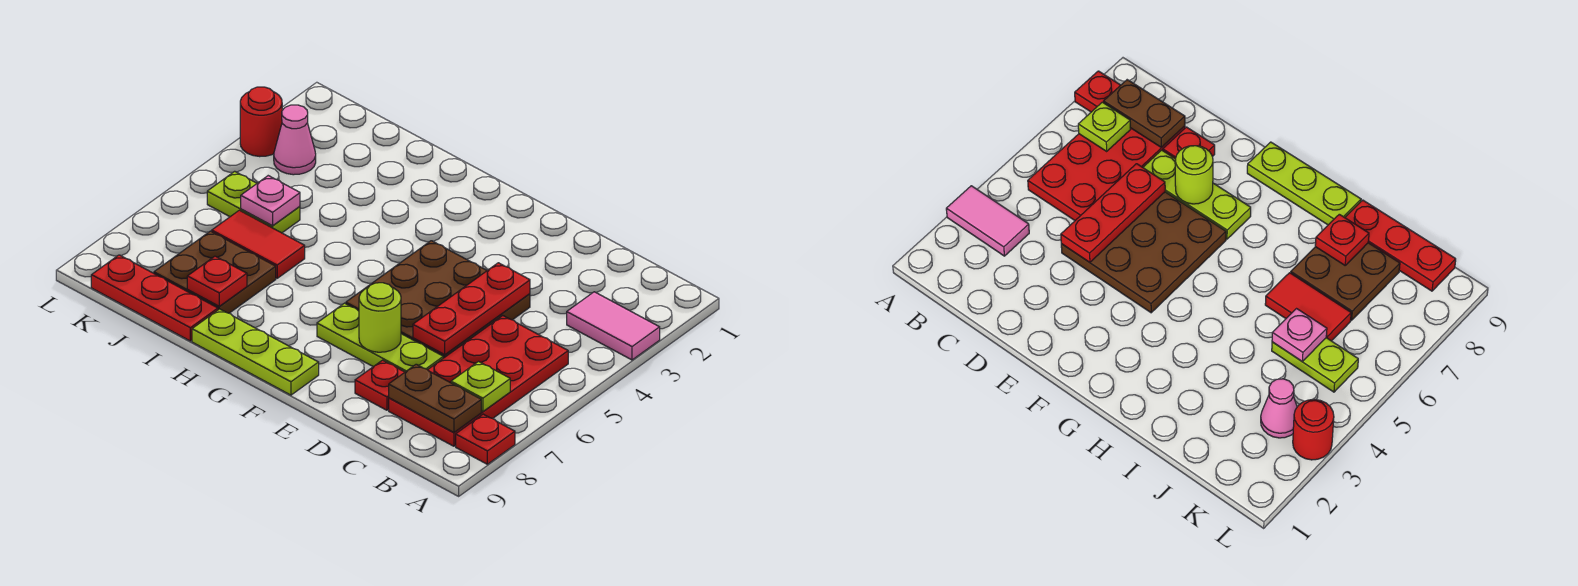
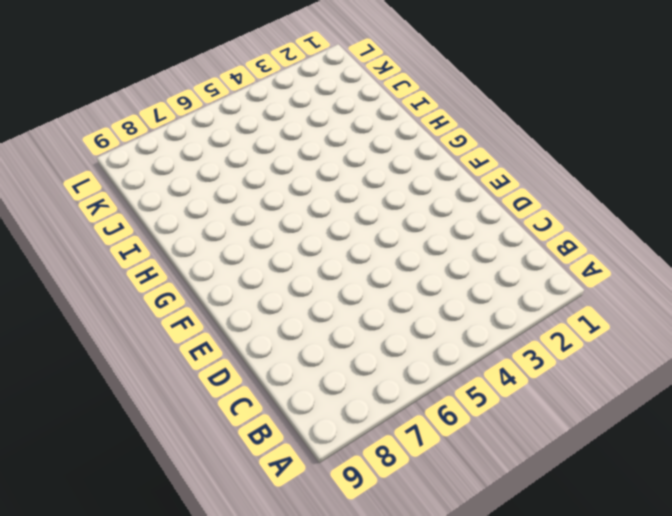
none -> pink tile A3:B3 level 1
none -> red plate A8 level 1
none -> red plate B5:C8 level 1

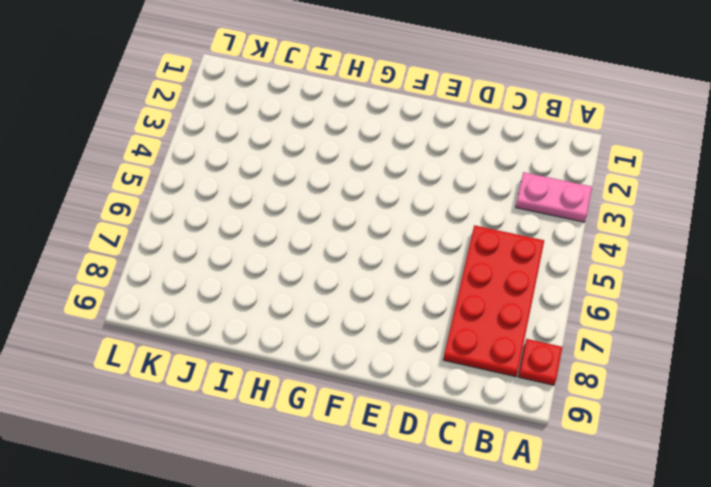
pink plate A3:B3 level 1 -> pink tile A3:B3 level 1
none -> brown plate D4:F6 level 1
none -> lime plate D7:F7 level 1
none -> red plate D8 level 1

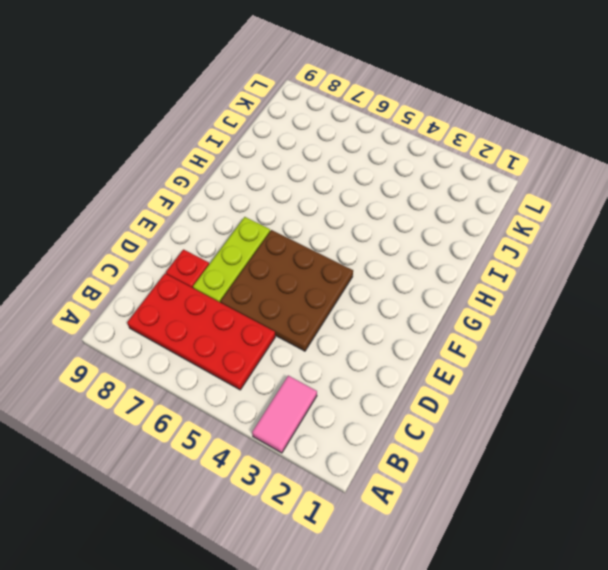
none -> red plate A8 level 1
none -> lime plate F9:H9 level 1
none -> red tile I6:J6 level 1

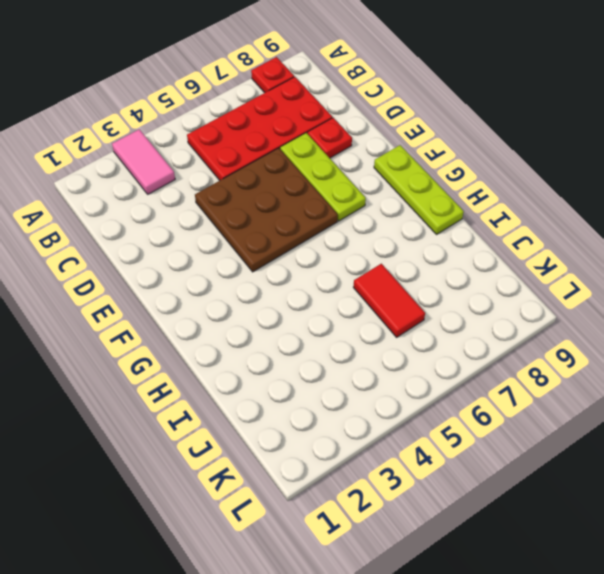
none -> brown plate I7:J8 level 1
none -> red plate I9:K9 level 1
none -> lime plate J5:K5 level 1

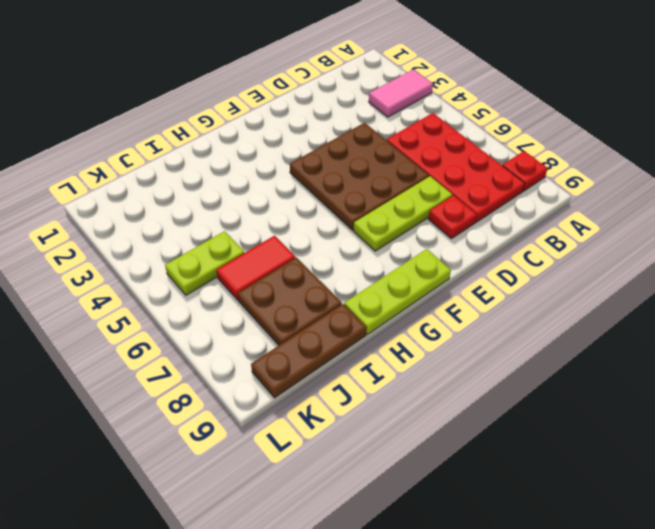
brown plate I9:K9 level 1 -> red plate I9:K9 level 1
none -> pink cone K3 level 1
none -> red round brick L3 level 1
none -> lime plate B7 level 2

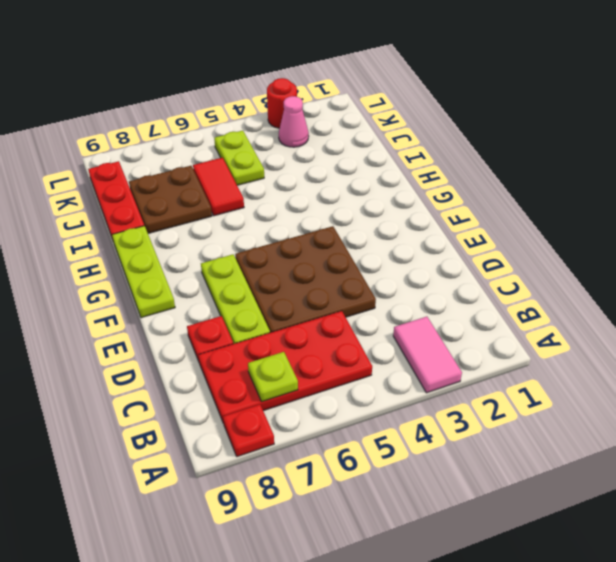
none -> brown plate B8:C8 level 2
none -> red plate D4:D6 level 2
none -> lime round brick E7 level 2

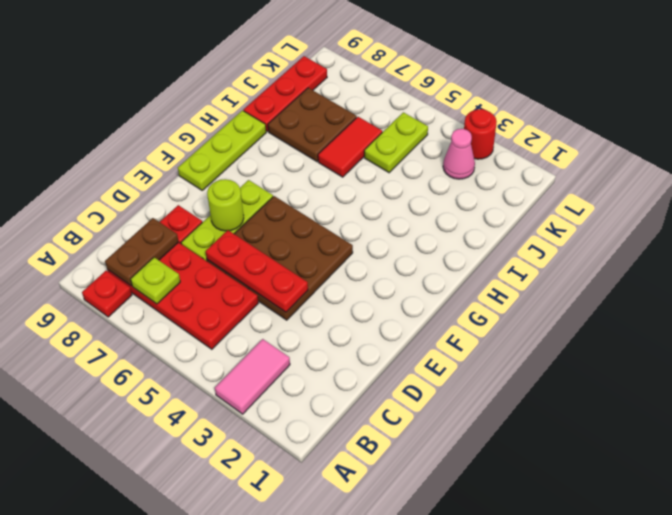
none -> red plate I8 level 2
none -> pink plate J5 level 2

